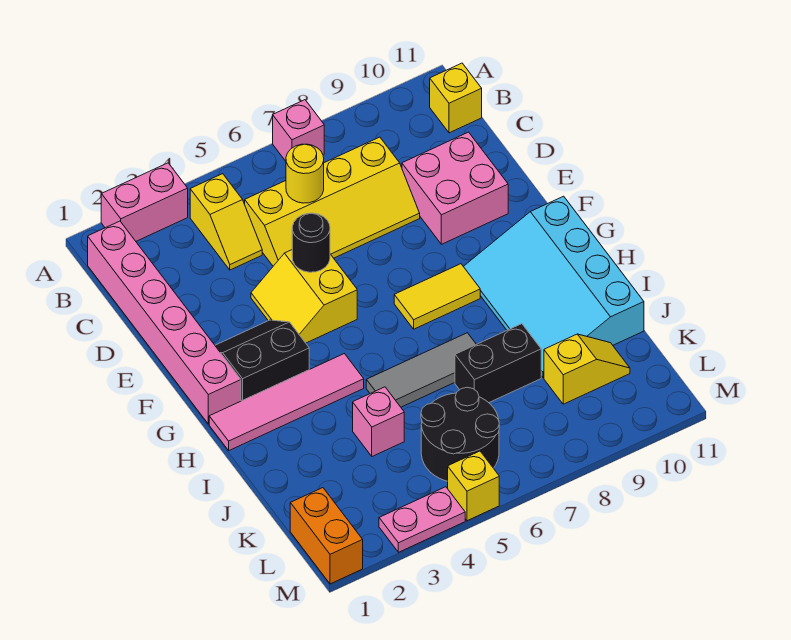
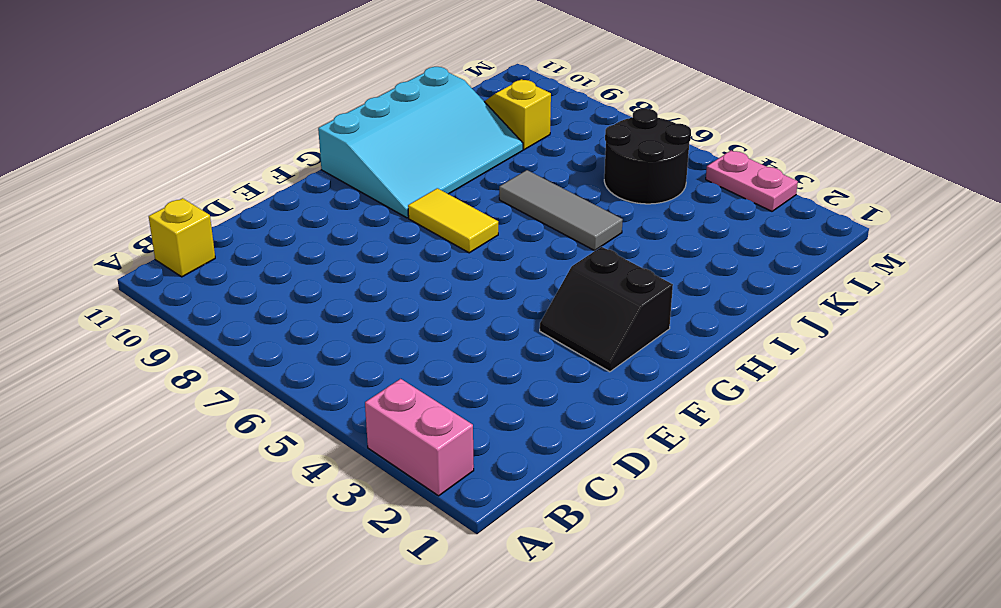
none -> pink brick A7 level 1
none -> pink brick B1:G1 level 1
none -> yellow slope B4:C4 level 1 top B

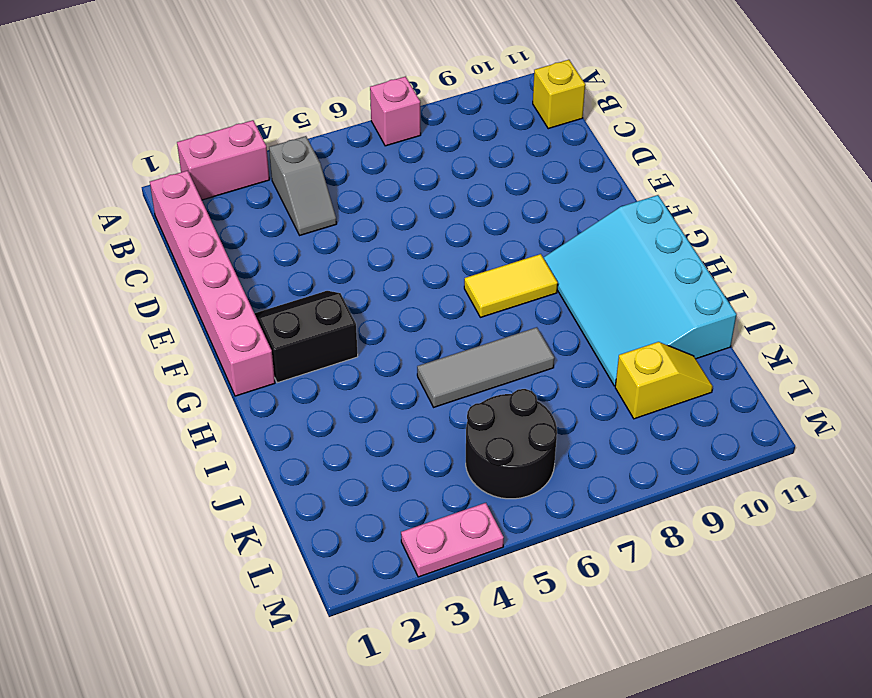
grey slope B4:C4 level 1 top B -> yellow slope B4:C4 level 1 top B
none -> yellow slope C5:D8 level 1 top C
none -> pink brick D9:E10 level 1
none -> yellow slope E4:F5 level 1 top 5

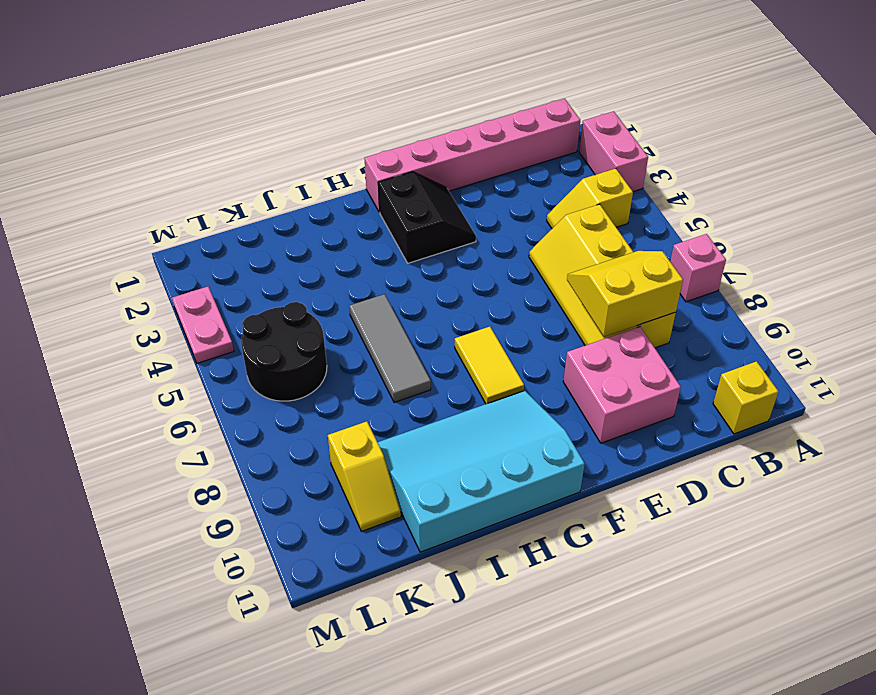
yellow slope C7:D8 level 2 top 8 -> yellow slope E4:F5 level 1 top 5
none -> pink tile H1:H4 level 1
none -> pink brick J4 level 1
none -> black brick J7:J8 level 1

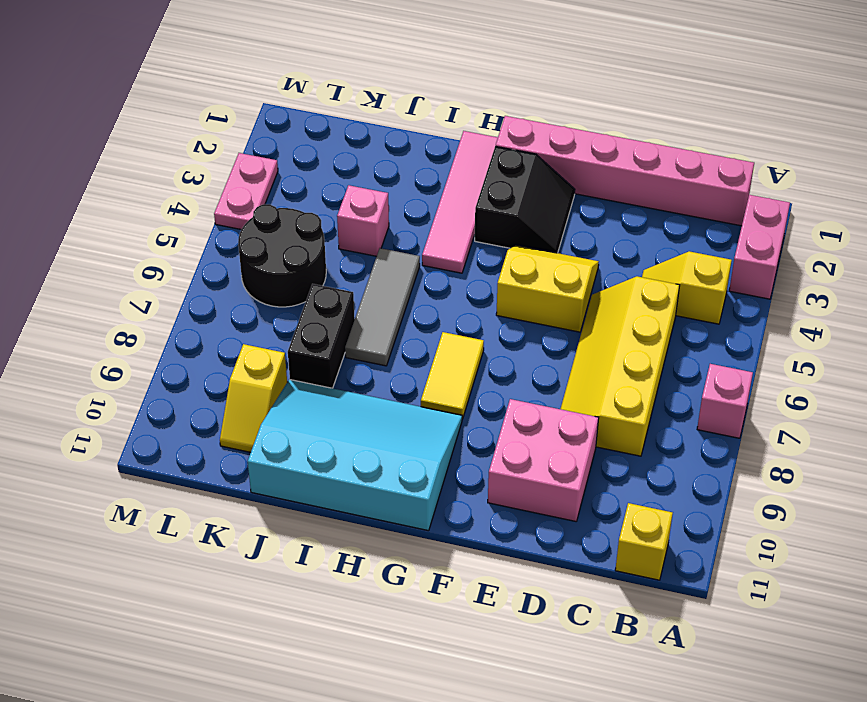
none -> orange brick L1:M1 level 1
none -> yellow brick M5 level 1
none -> yellow round brick C6 level 2

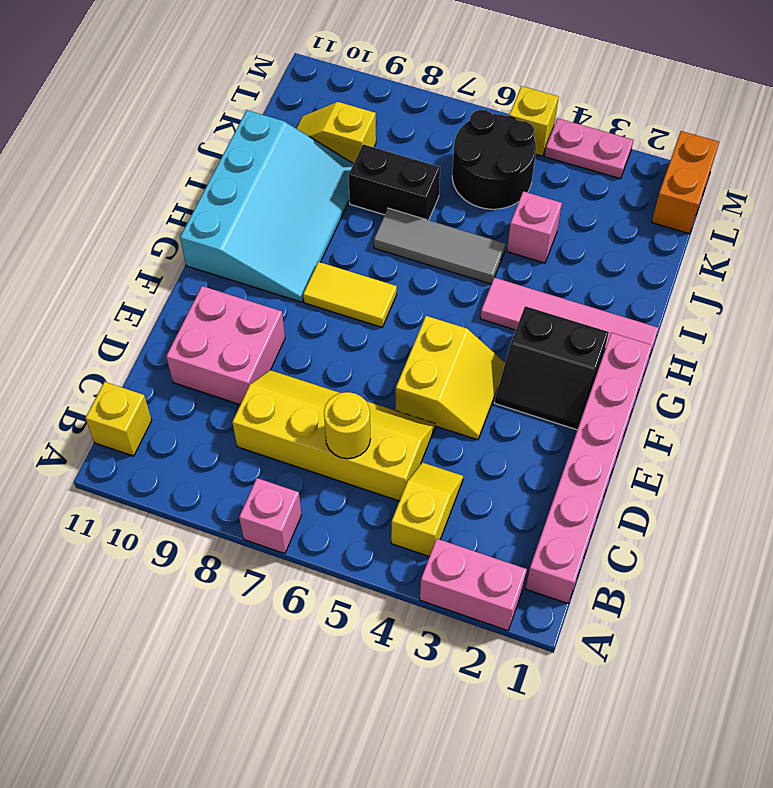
none -> black round brick E5 level 2

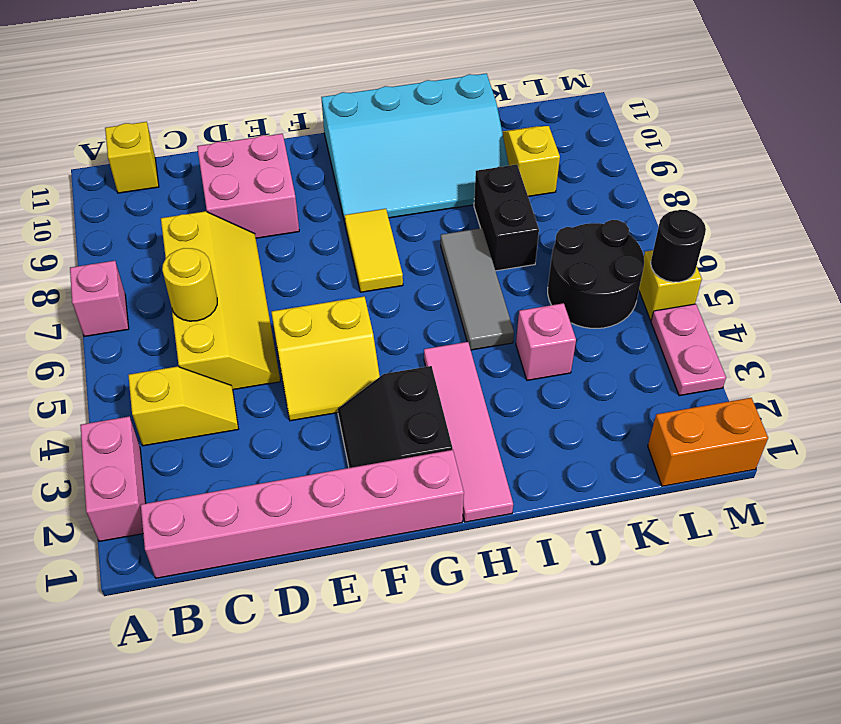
black round brick M5 level 2 -> black round brick E5 level 2

